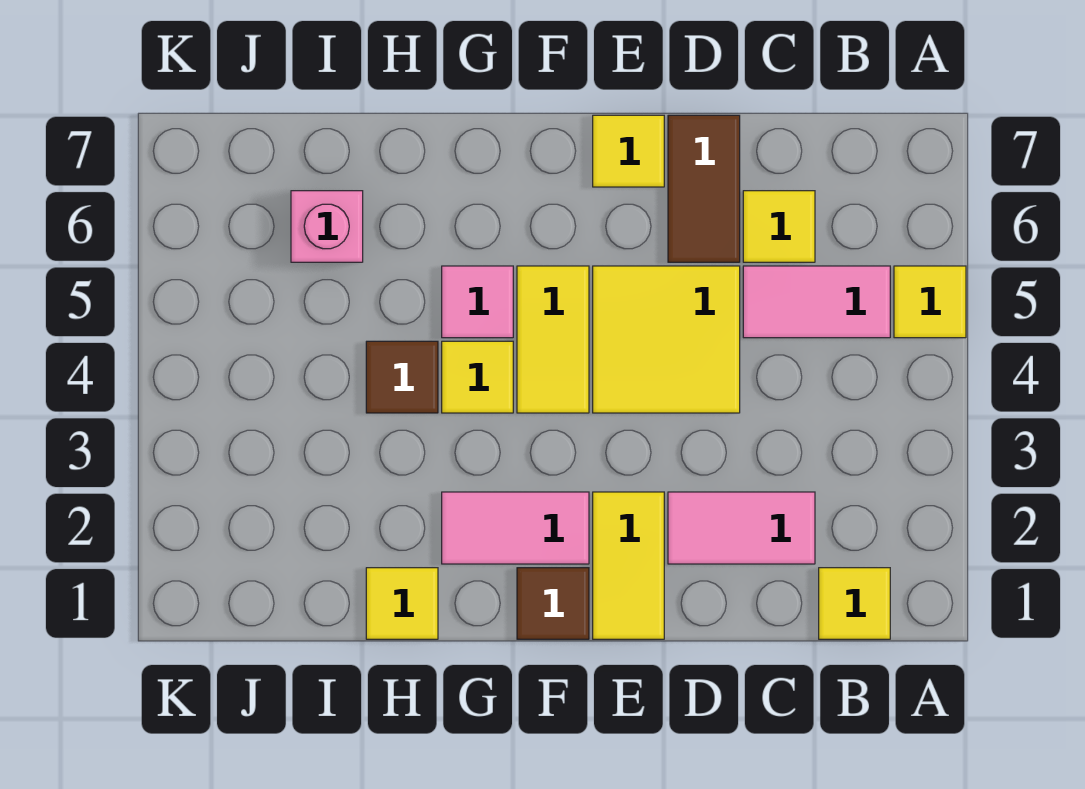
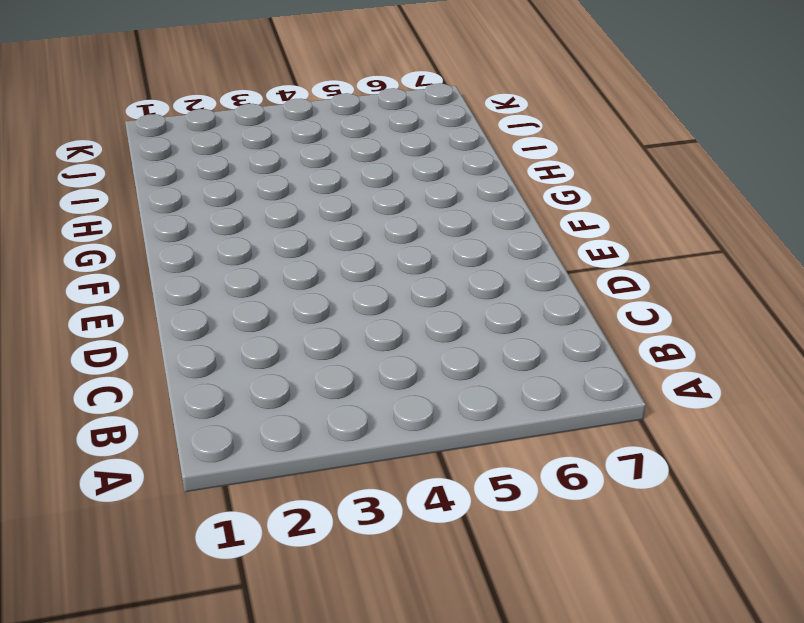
none -> yellow tile A5 level 1
none -> yellow tile B1 level 1
none -> pink tile B5:C5 level 1

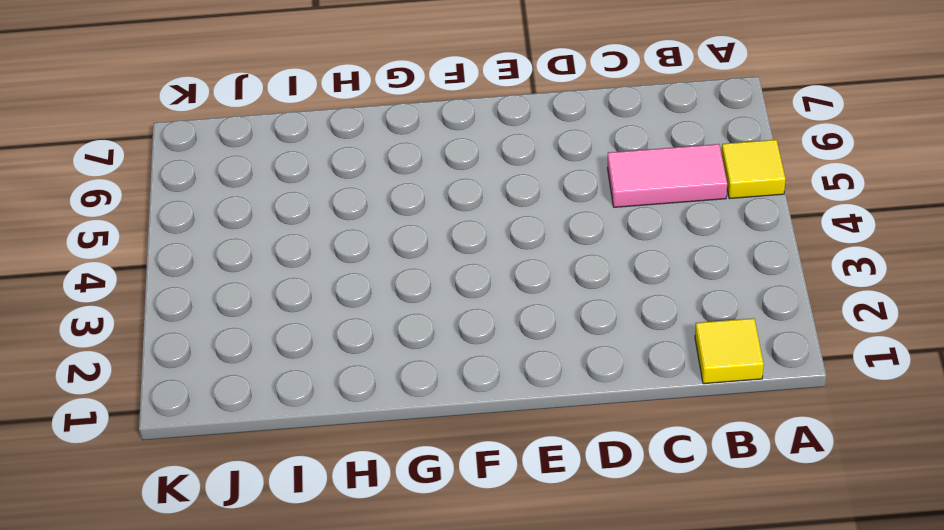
none -> pink tile C2:D2 level 1
none -> yellow tile C6 level 1
none -> yellow tile D4:E5 level 1

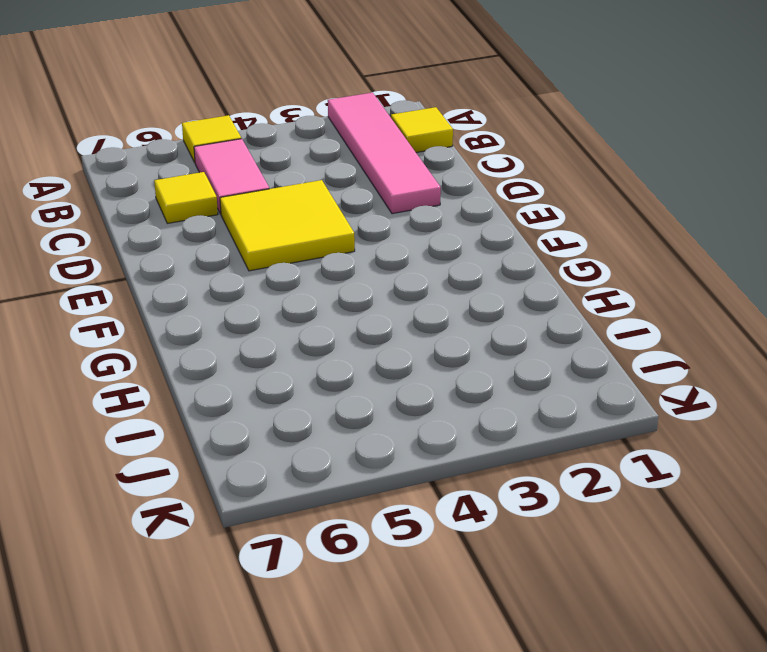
pink tile A2:D2 level 1 -> pink tile C2:D2 level 1
none -> brown tile D6:D7 level 1
none -> yellow tile E1:E2 level 1
none -> yellow tile E7 level 1

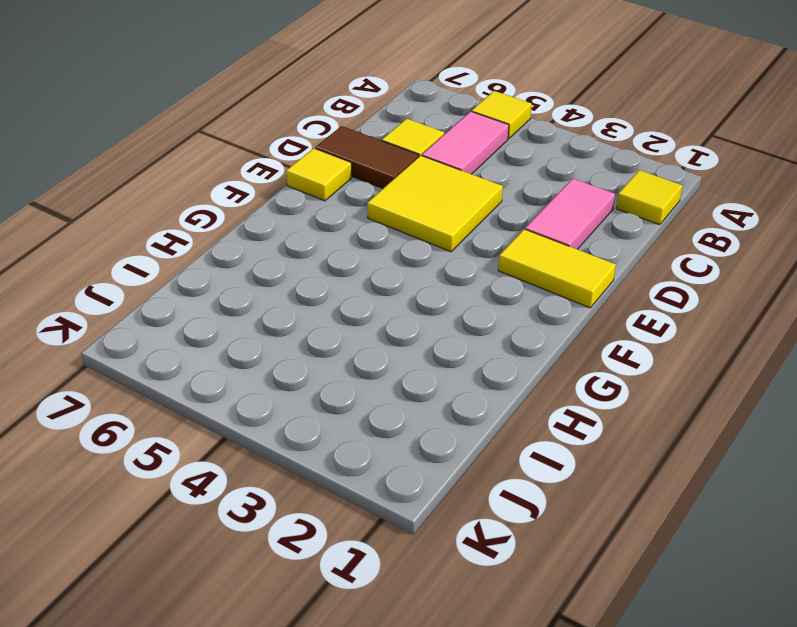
none -> brown tile F1 level 1
none -> pink tile F2:G2 level 1
none -> yellow tile F4:F5 level 1

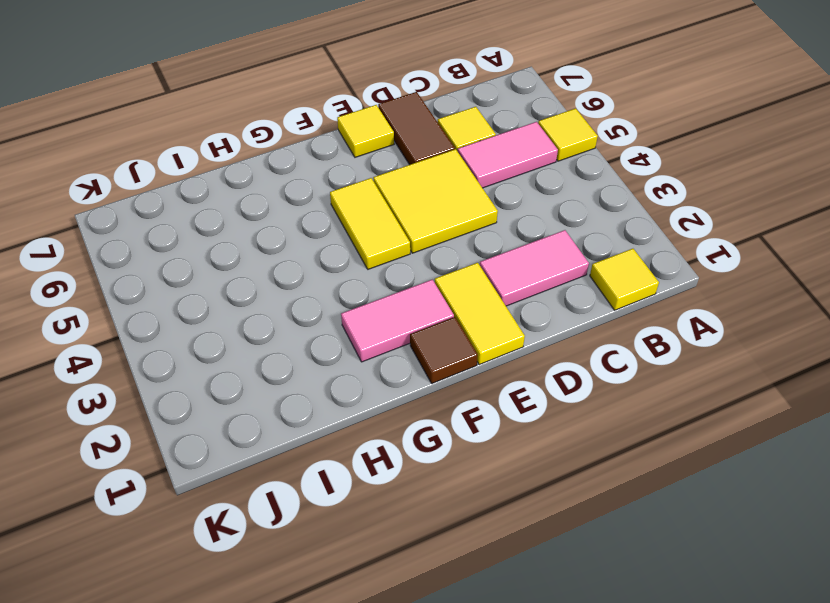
none -> yellow tile G4 level 1
none -> pink tile G5 level 1
none -> yellow tile H1 level 1

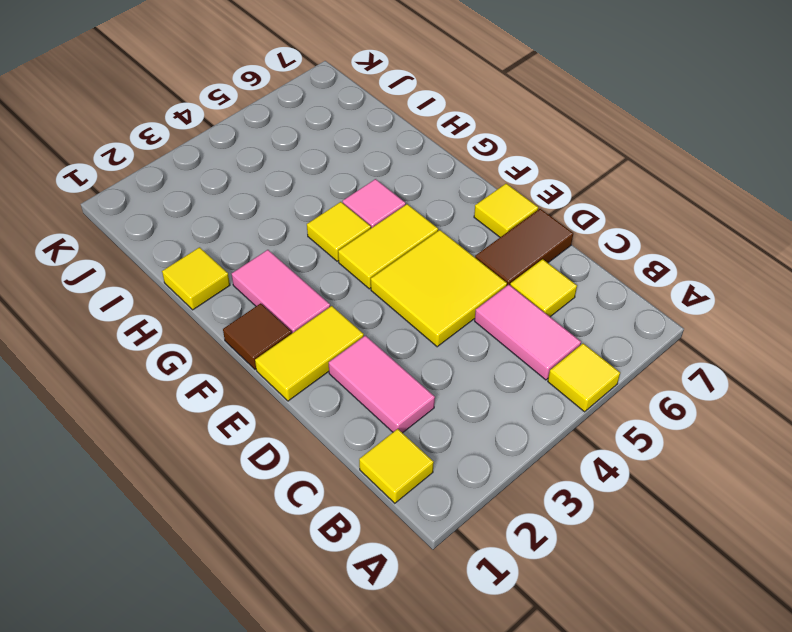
none -> brown tile H4 level 1
none -> pink brick I6 level 1

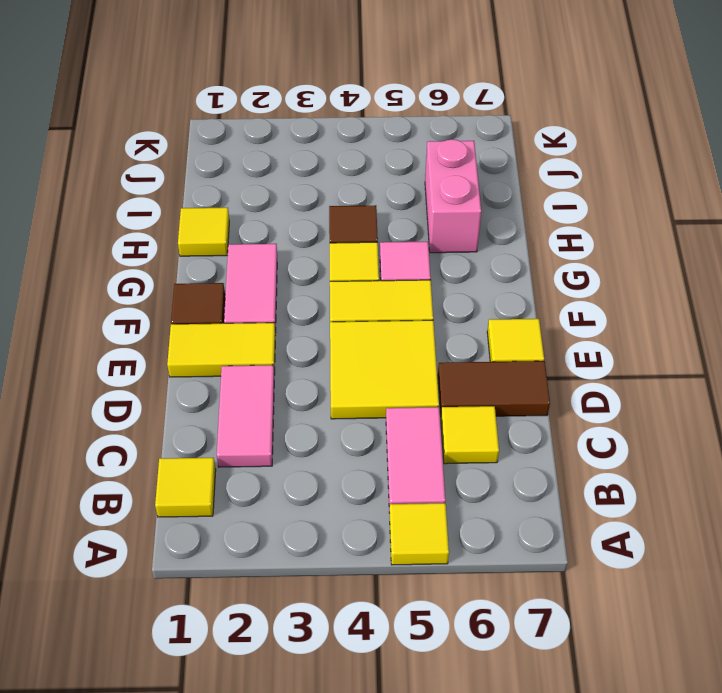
pink brick H6:I6 level 1 -> pink brick I6 level 1

